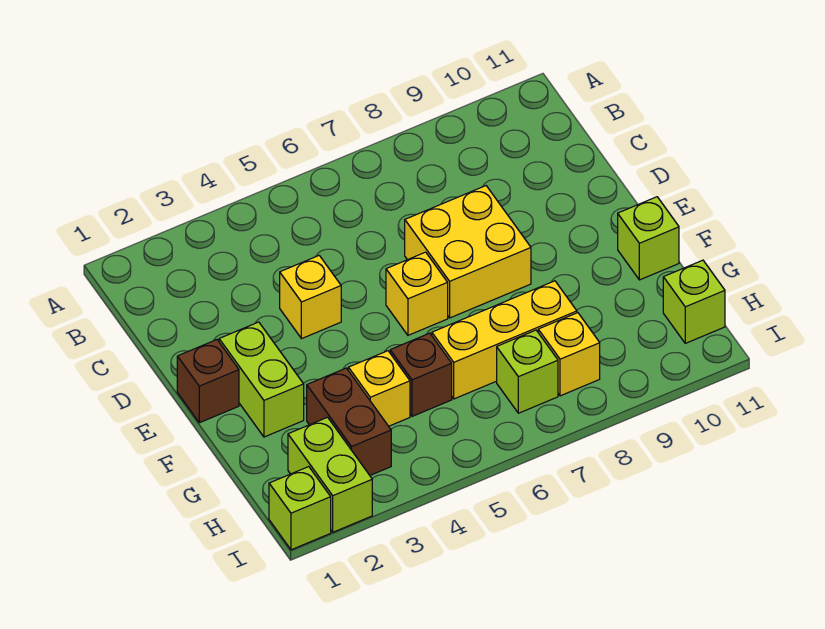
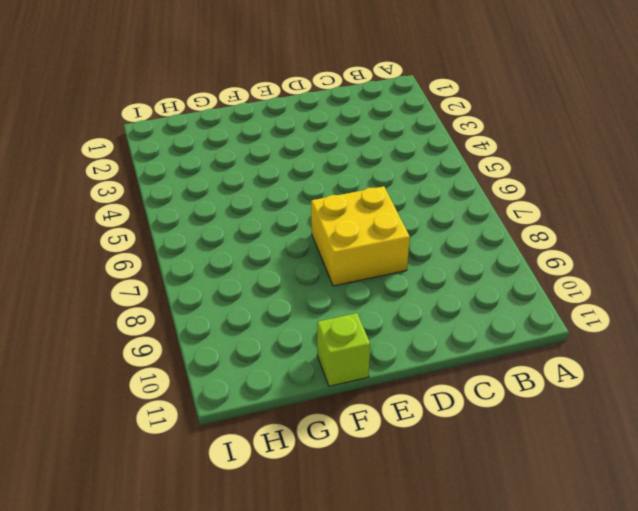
none -> yellow brick D4 level 1
none -> brown brick E1 level 1
none -> lime brick E2:F2 level 1

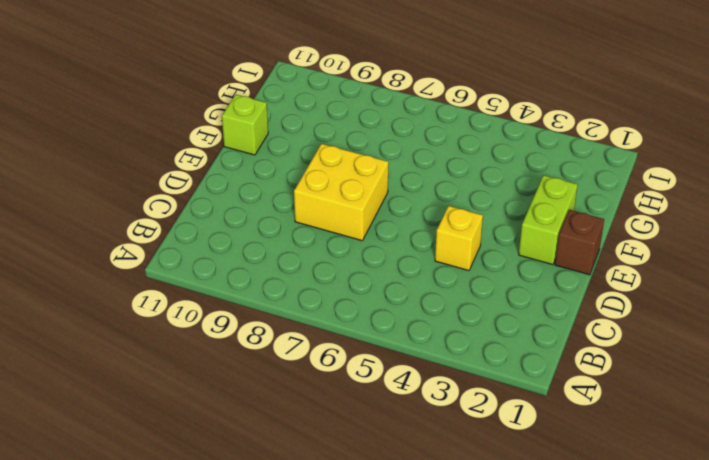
none -> yellow brick E6 level 1
none -> brown brick G3:H3 level 1
none -> yellow brick G4 level 1

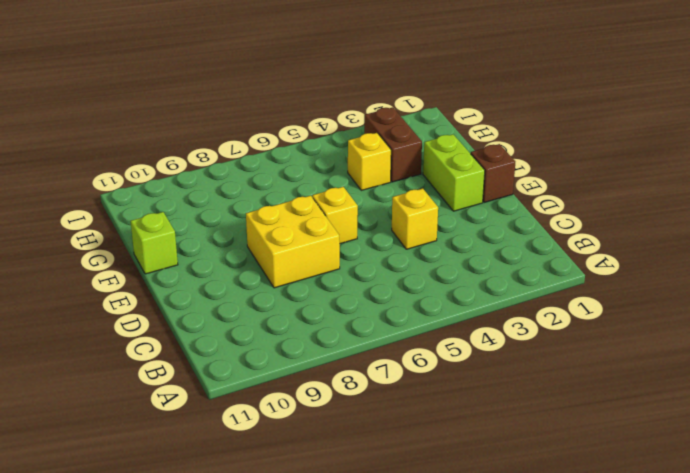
none -> brown brick G5 level 1
none -> yellow brick G6:G8 level 1
none -> lime brick H2:I2 level 1

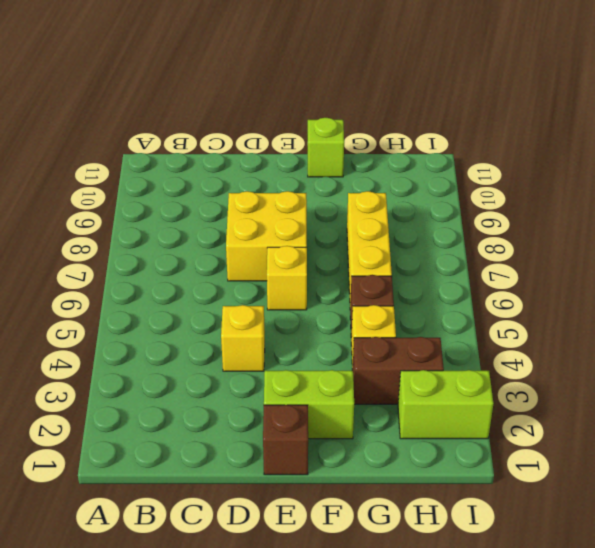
none -> lime brick H7 level 1
none -> yellow brick H8 level 1
none -> lime brick H11 level 1

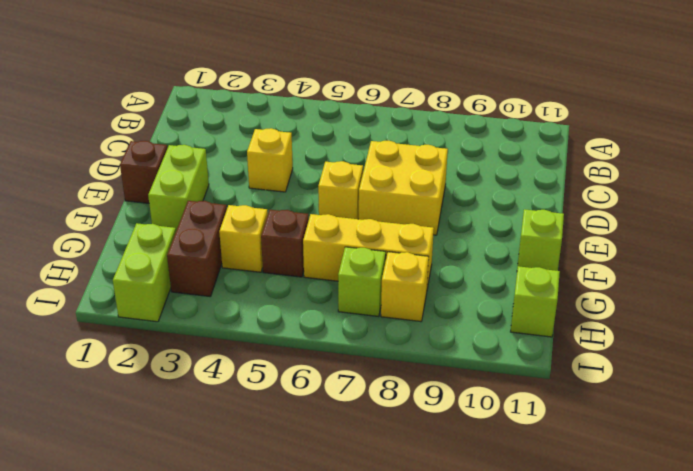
none -> lime brick I1 level 1

